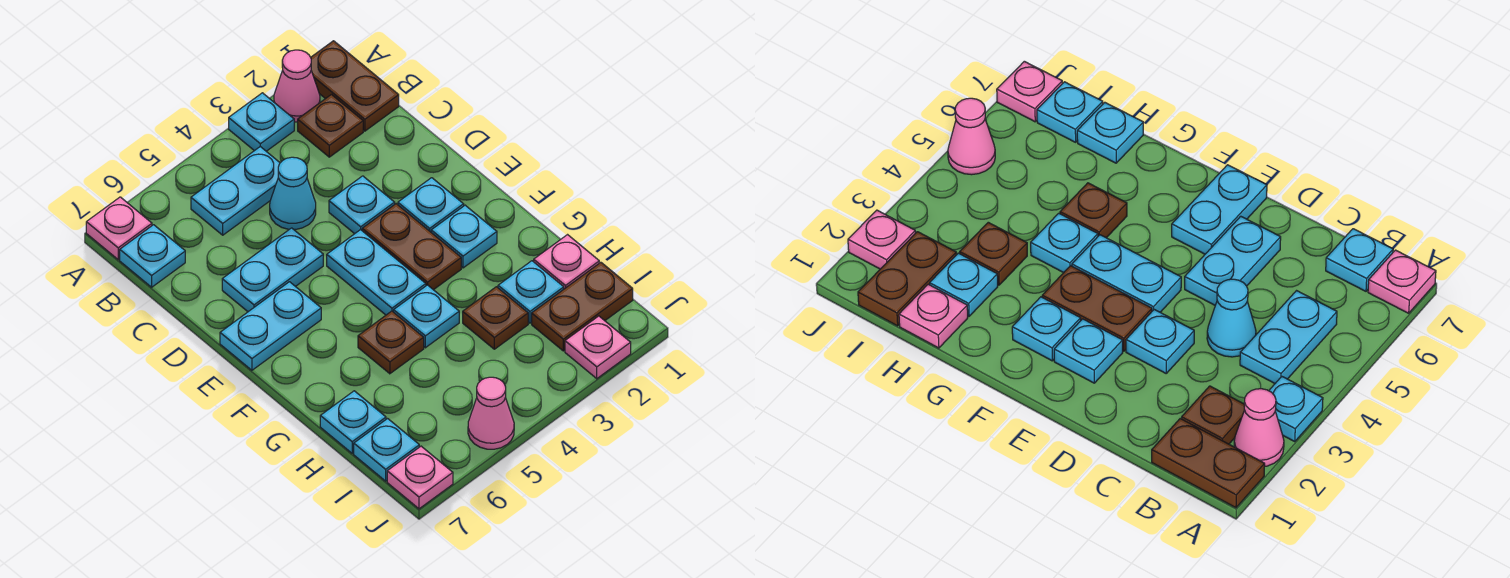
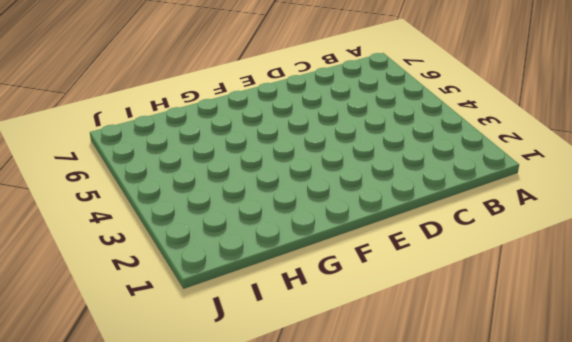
none -> brown plate A1:B1 level 1
none -> pink cone A2 level 1
none -> cyan plate A3 level 1

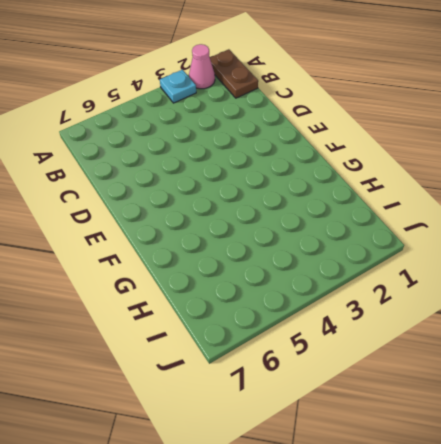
none -> pink plate A7 level 1
none -> brown plate B2 level 1
none -> cyan plate B4:B5 level 1

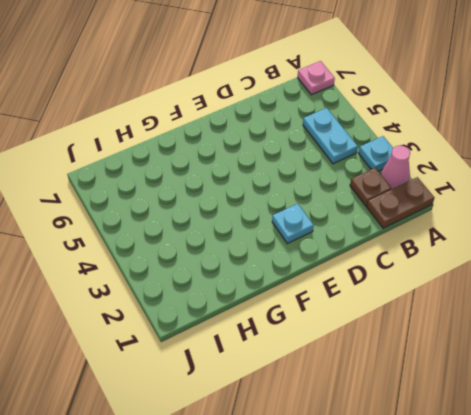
none -> cyan plate B7 level 1
none -> cyan cone C4 level 1
none -> cyan plate D3 level 1

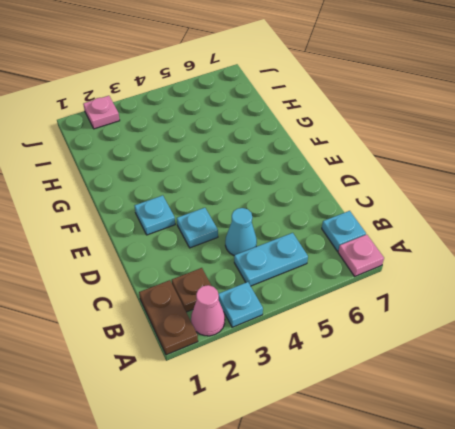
none -> cyan plate D5:D6 level 1
none -> brown plate E3:F3 level 1
none -> cyan plate E4:F4 level 1

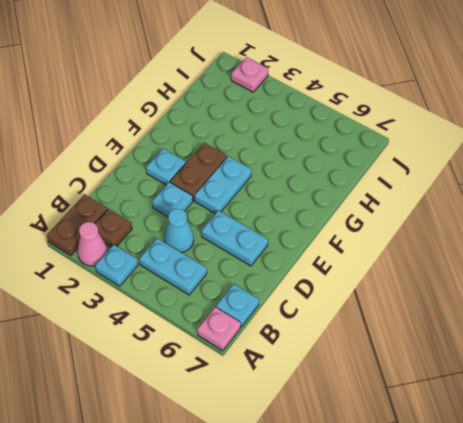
none -> cyan plate E6:E7 level 1
none -> cyan plate F2 level 1
none -> cyan plate G4 level 1

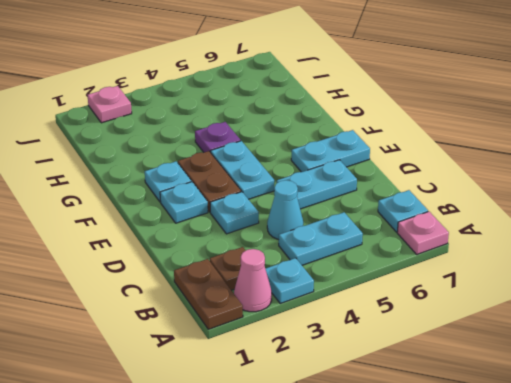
purple plate G4 level 1 -> cyan plate G4 level 1
none -> brown plate G5 level 1
none -> pink plate H1 level 1
none -> cyan plate H2 level 1

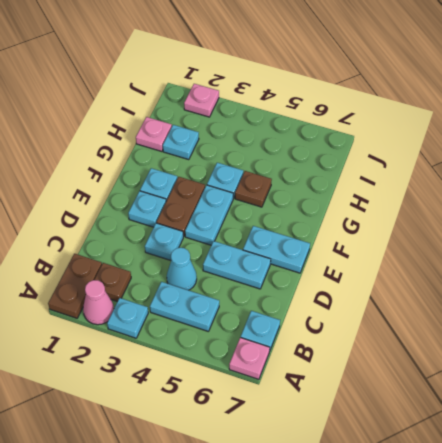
none -> brown plate H3 level 1
none -> cyan plate H7 level 1
none -> brown plate I1:I2 level 1

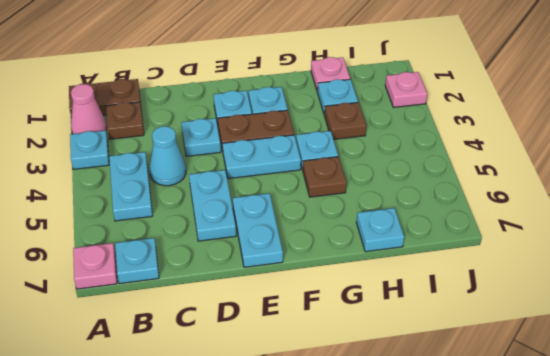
none -> brown plate I1:I2 level 1
none -> cyan plate I7 level 1
none -> pink cone J5 level 1

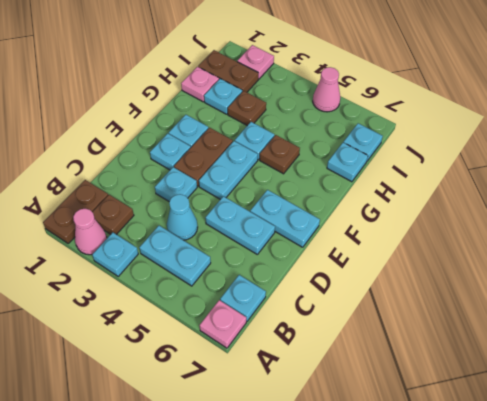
none -> pink plate J7 level 1

